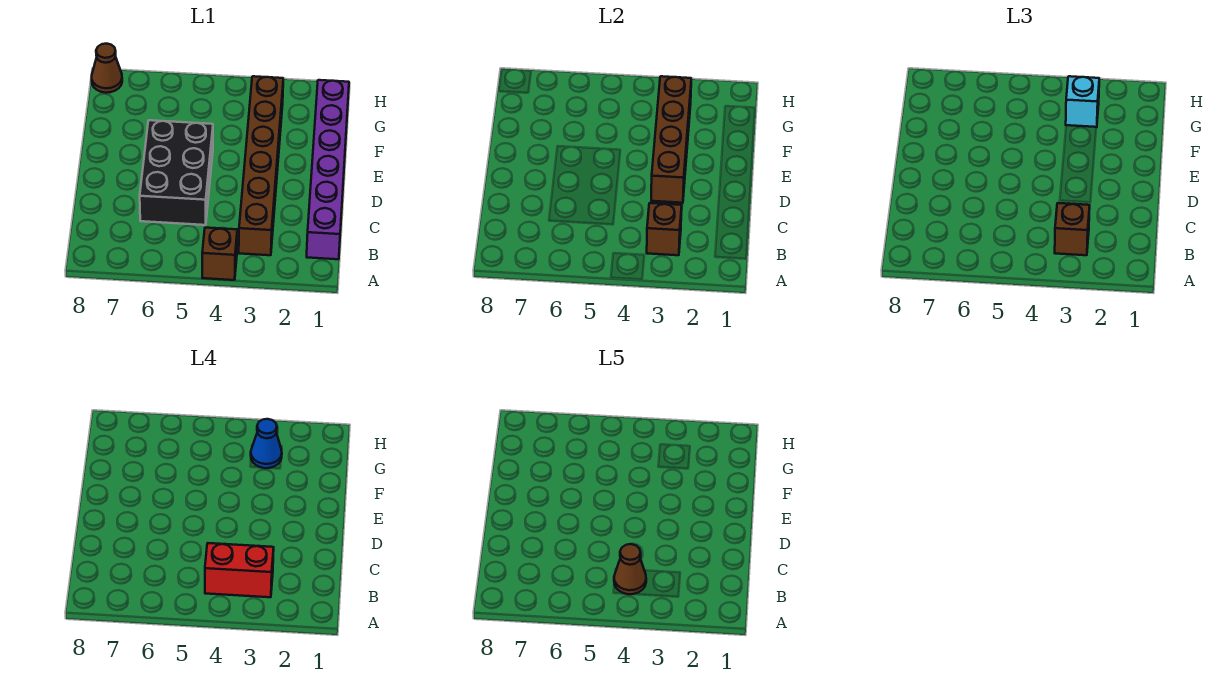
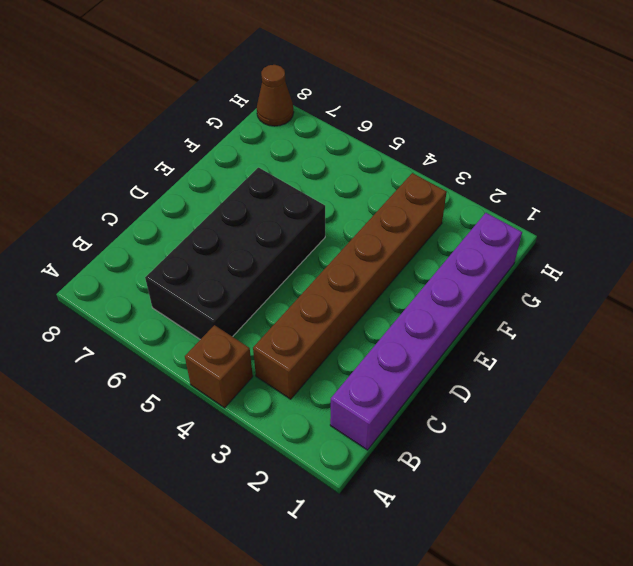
black brick B5:E6 level 1 -> black brick C5:E6 level 1
none -> brown brick B3 level 2
none -> brown brick D3:G3 level 2
none -> brown brick B3 level 3

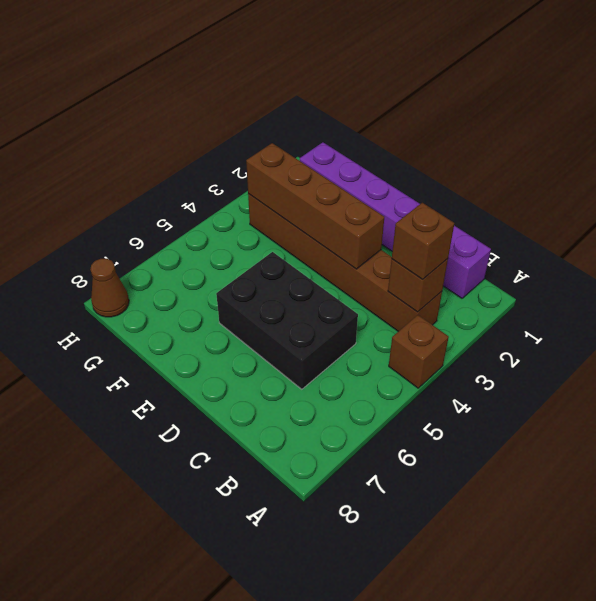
none -> cyan brick G3 level 3
none -> red brick B3:B4 level 4
none -> blue cone G3 level 4

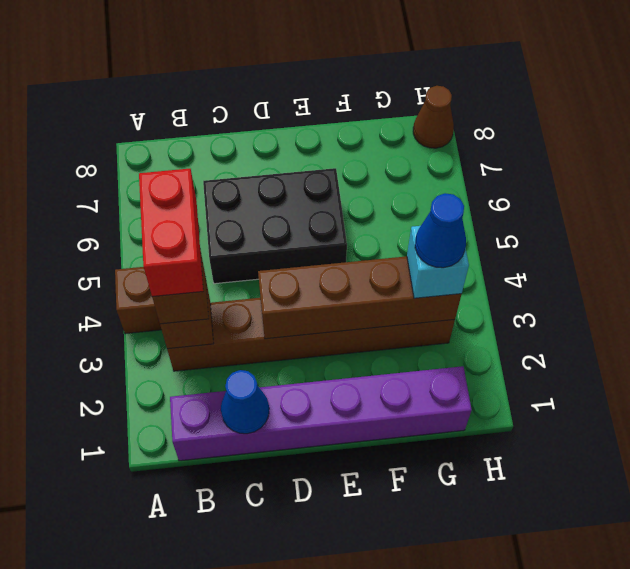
blue cone C1 level 2 -> none
none -> brown cone B4 level 5

